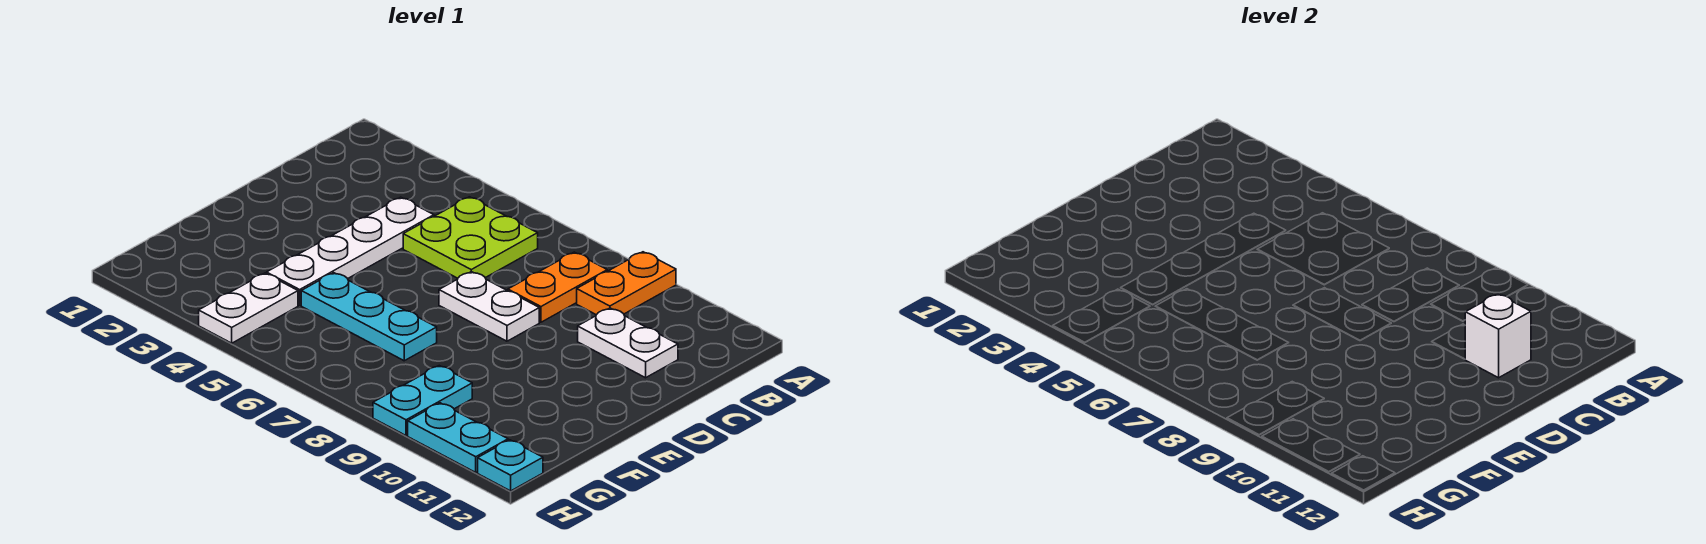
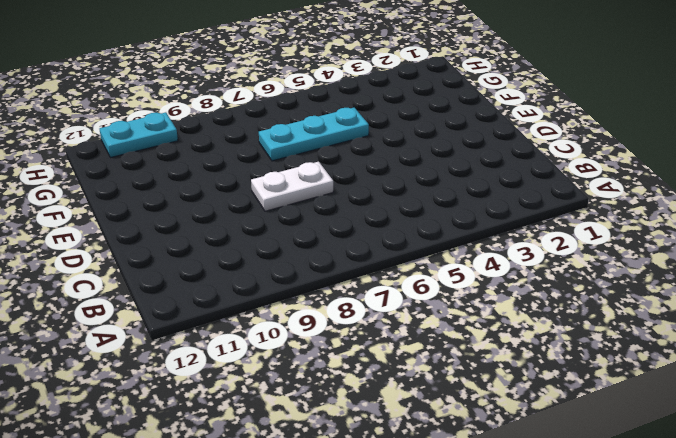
none -> orange plate A9:B9 level 1
none -> lime plate B5:C6 level 1
none -> orange plate B8:C8 level 1

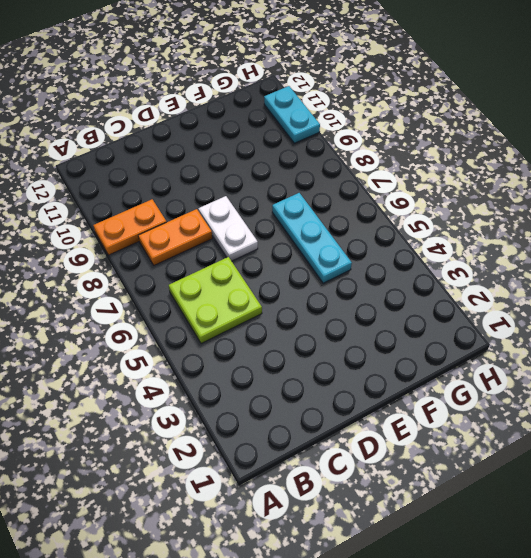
none -> white plate C4:F4 level 1
none -> white plate C10:C11 level 1
none -> white plate G4:H4 level 1

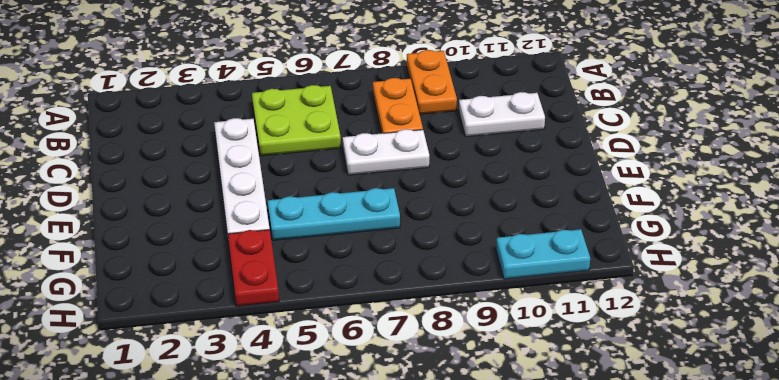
red plate G4:H4 level 1 -> white plate G4:H4 level 1
none -> cyan plate G9:H9 level 1
none -> cyan plate H12 level 1
none -> white brick C11 level 2

